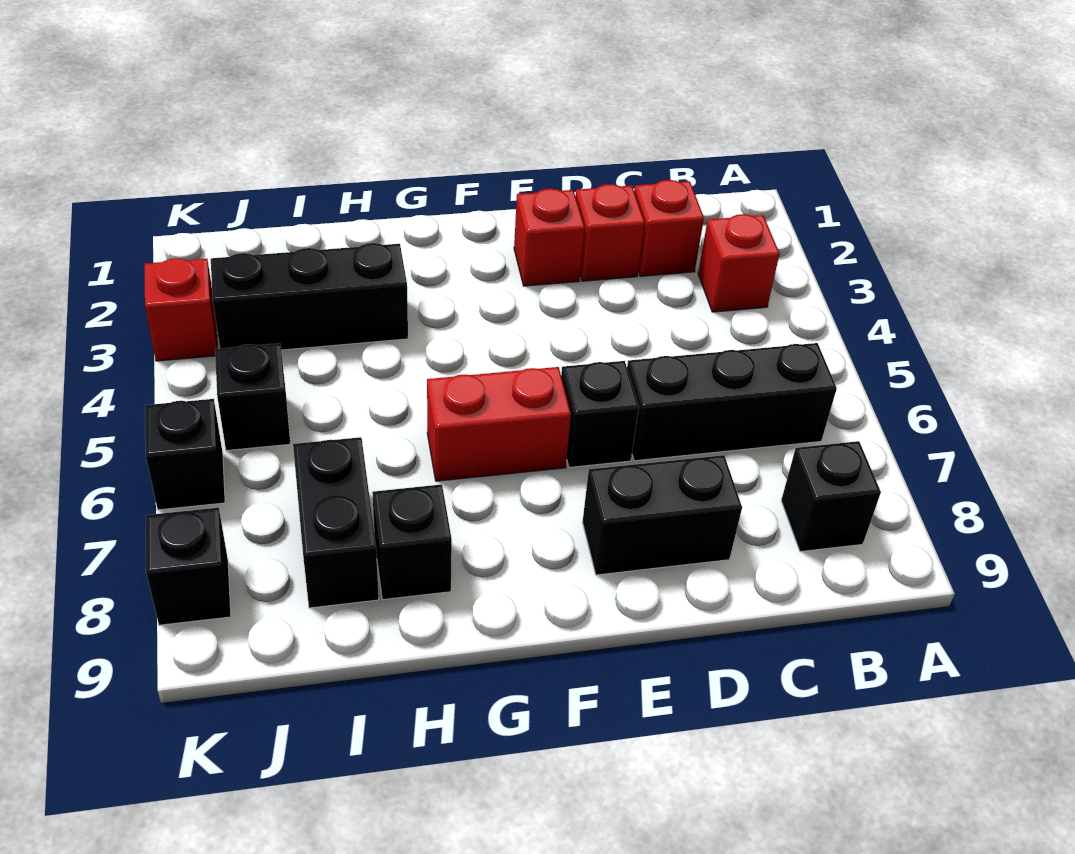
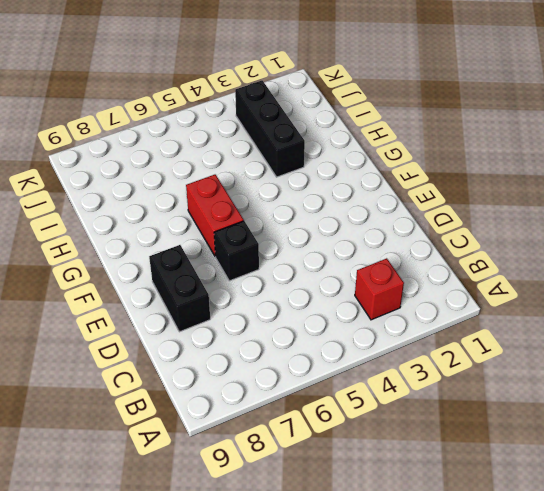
none -> black brick B6:D6 level 1
none -> black brick B8 level 1
none -> red brick C2 level 1

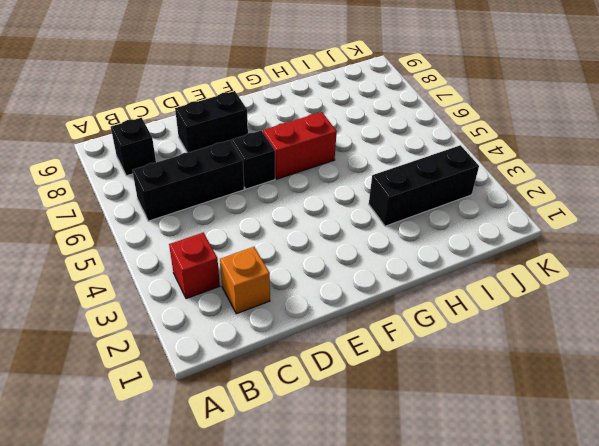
orange brick C2 level 1 -> red brick C2 level 1
none -> red brick D2 level 1
none -> red brick E2 level 1
none -> black brick H8 level 1

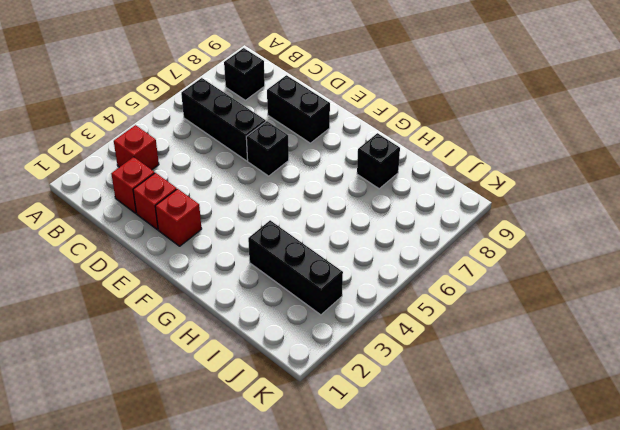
none -> red brick F6:G6 level 1
none -> black brick I7:I8 level 1
none -> black brick J5 level 1

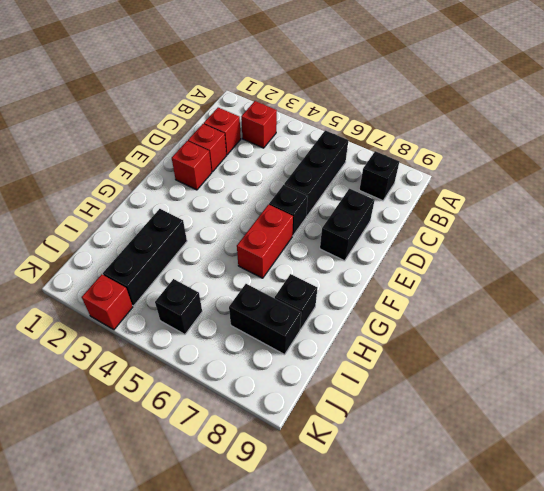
none -> black brick K6 level 1
none -> black brick K8 level 1

